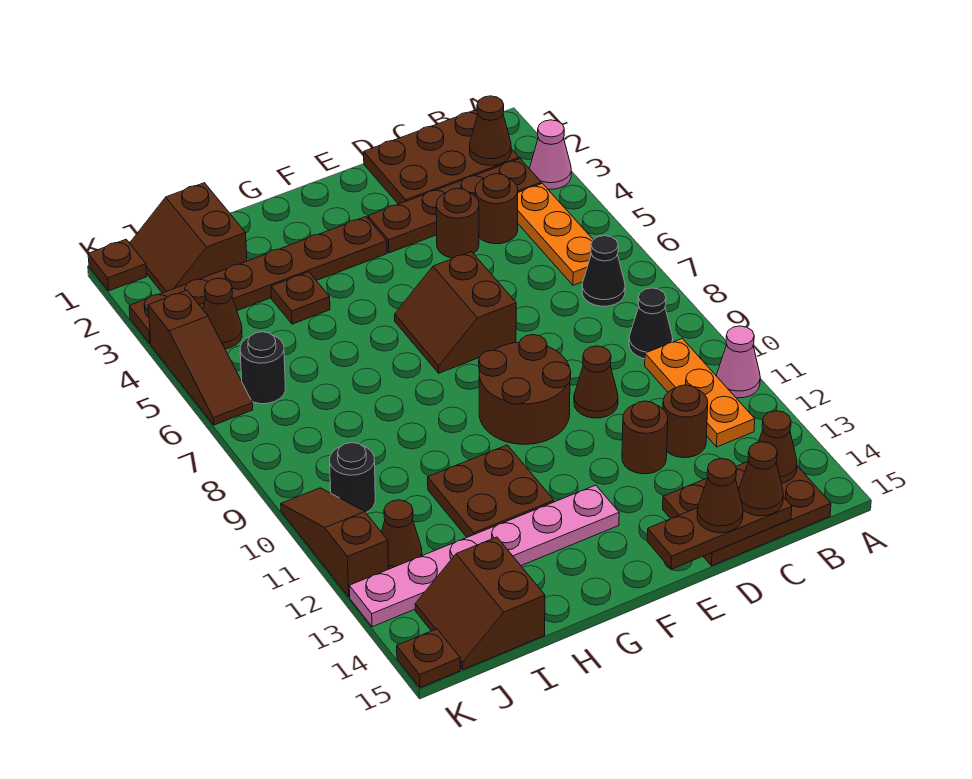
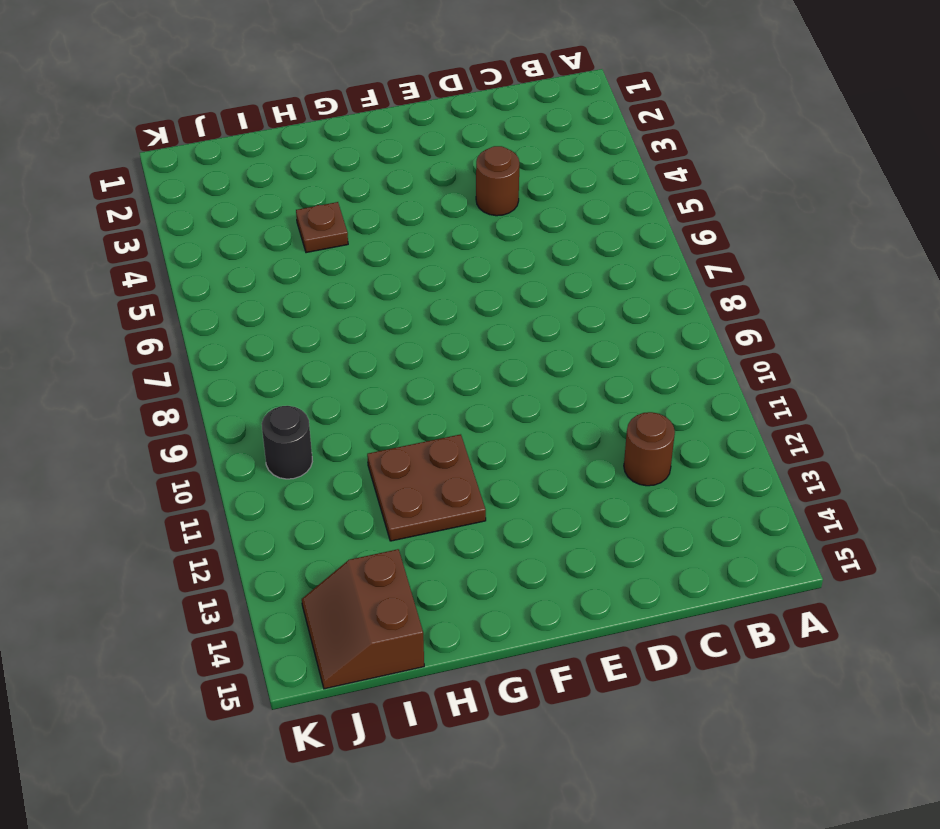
none -> pink cone A3 level 1
none -> pink cone A11 level 1
none -> brown plate B1:D2 level 1
none -> brown plate B3:E3 level 1

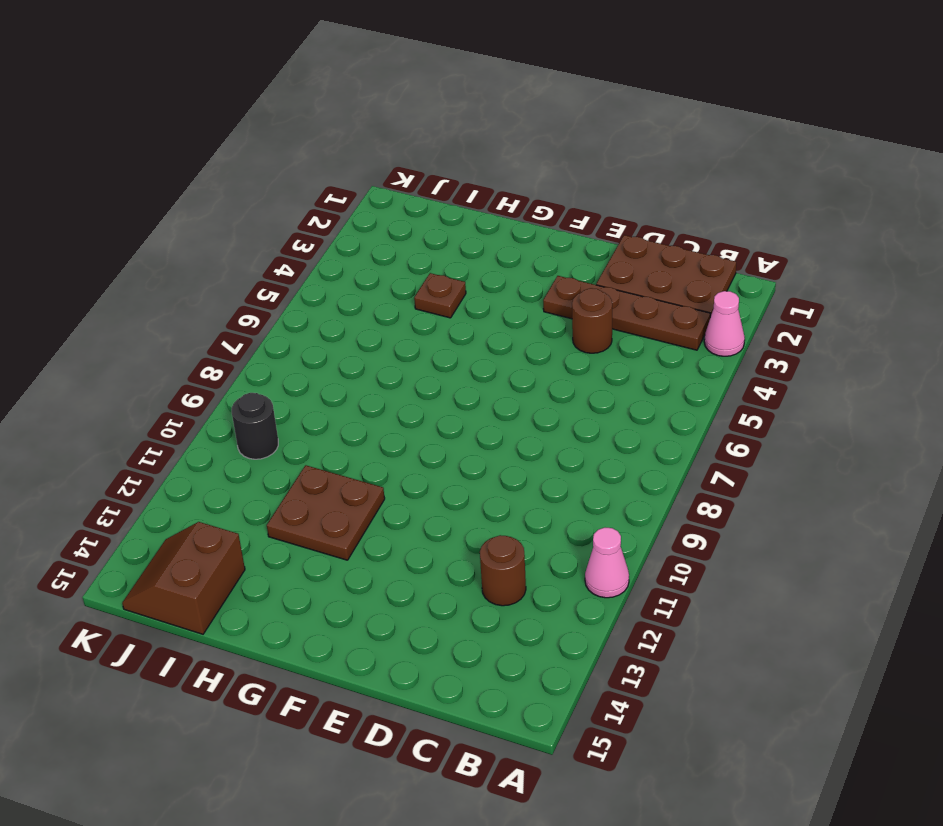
none -> orange plate B4:B6 level 1
none -> black cone B7 level 1
none -> black cone B9 level 1
none -> orange plate B10:B12 level 1

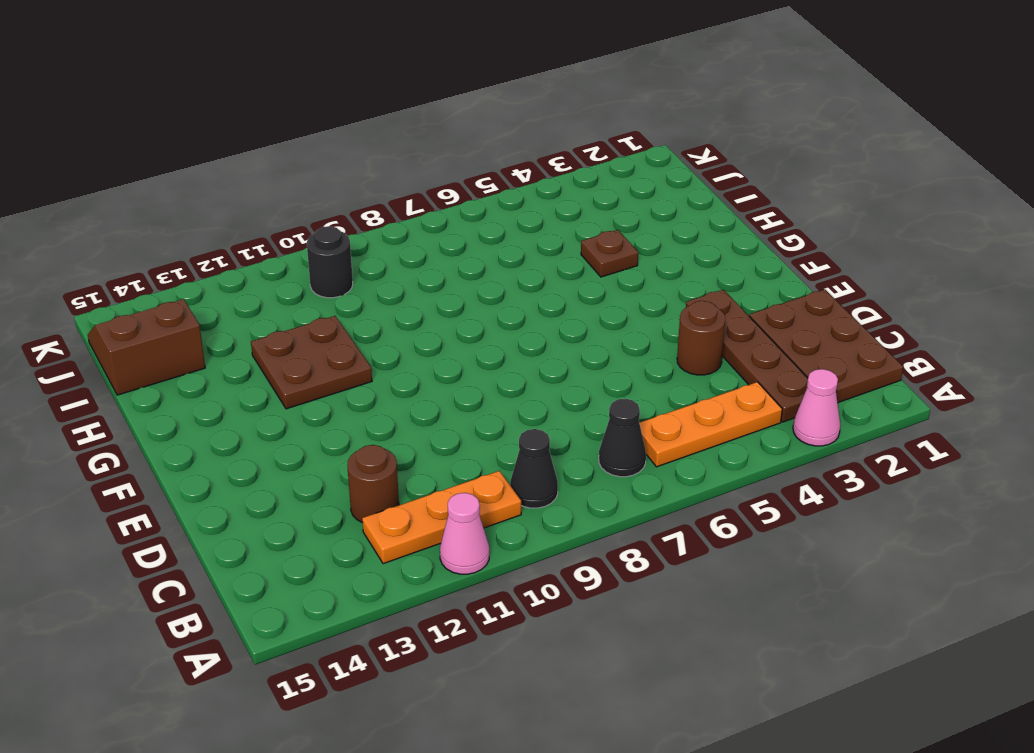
none -> brown plate B14:D15 level 1
none -> brown round brick C4 level 1
none -> brown cone D10 level 1
none -> brown round brick D12 level 1

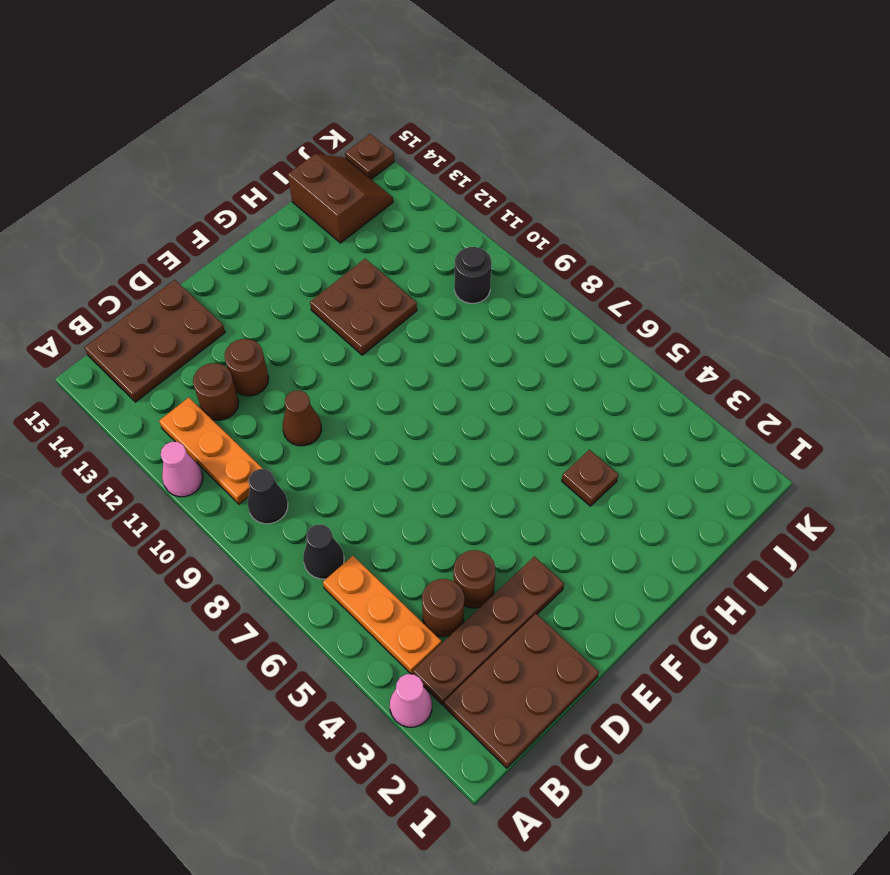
none -> brown slope E6:F7 level 1 top E
none -> brown round brick E9:F10 level 1
none -> brown plate F3:K3 level 1
none -> pink plate F13:K13 level 1

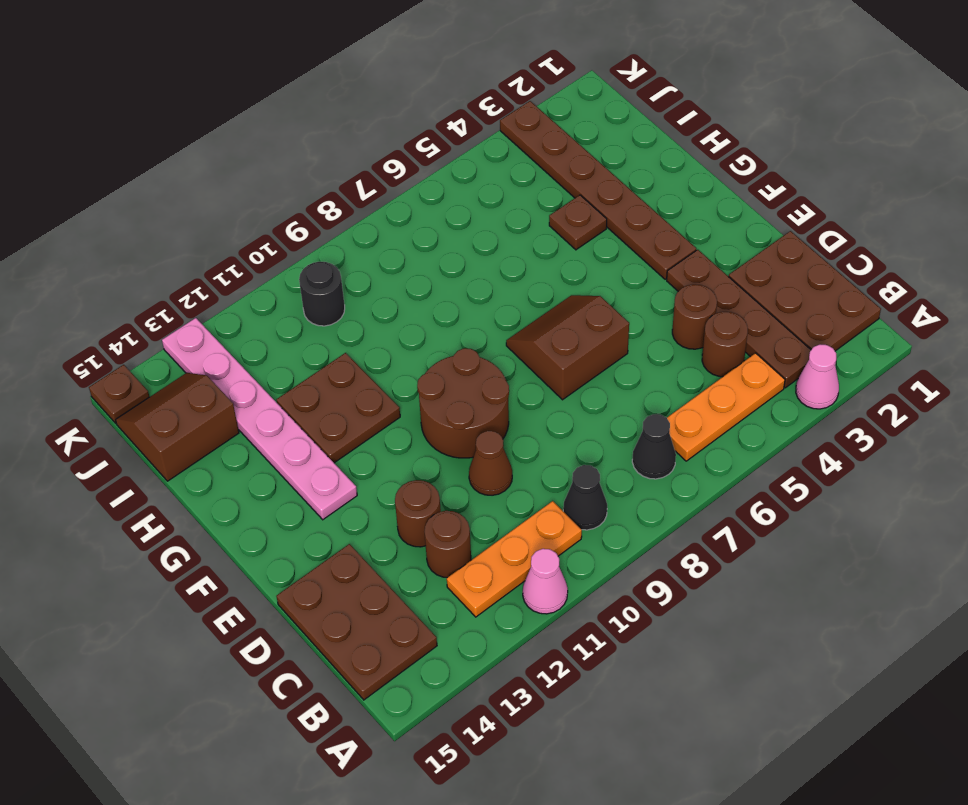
none -> brown slope I1:J2 level 1 top I
none -> brown cone J4 level 1
none -> black round brick J6 level 1
none -> brown cone J12 level 1

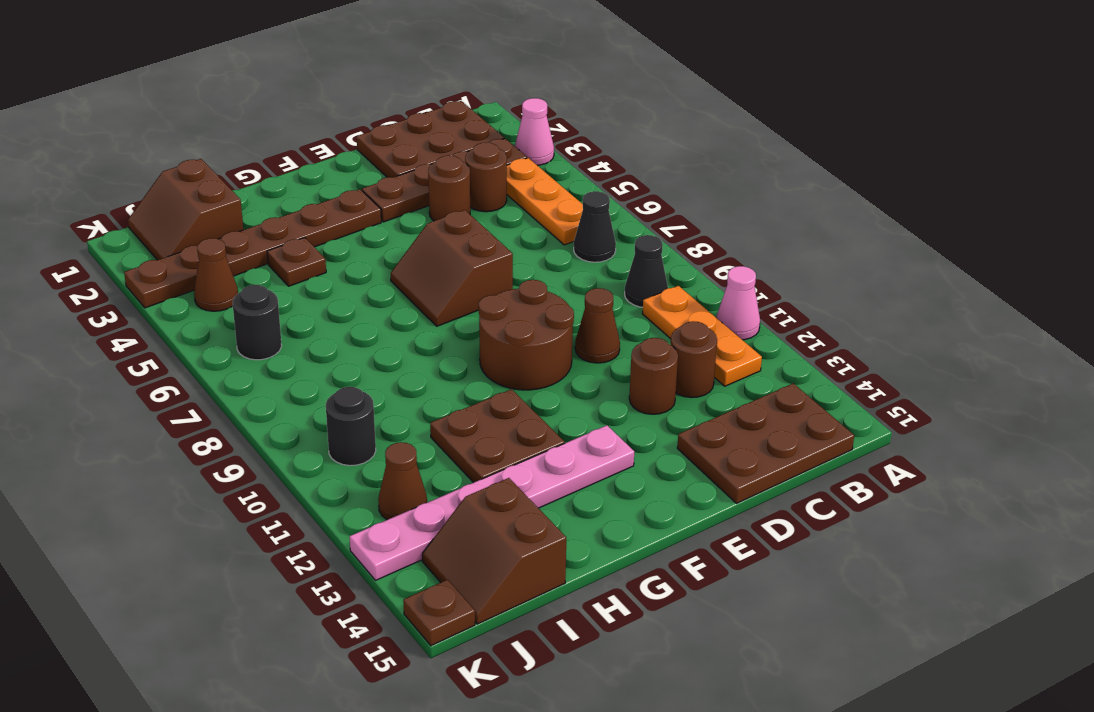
none -> brown plate K1 level 1
none -> brown slope K4:K6 level 1 top 4
none -> brown slope K10:K12 level 1 top 12
none -> brown cone B2 level 2

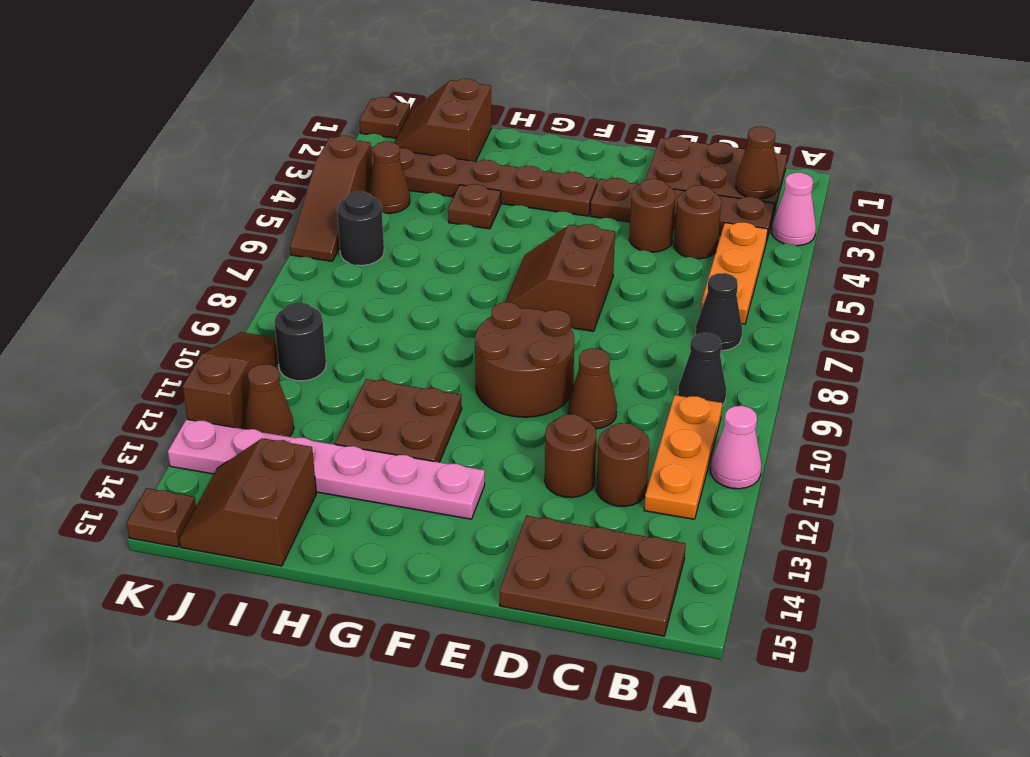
none -> brown cone B14 level 2
none -> brown plate C15:E15 level 2
none -> brown cone C15 level 3
none -> brown cone D15 level 3

